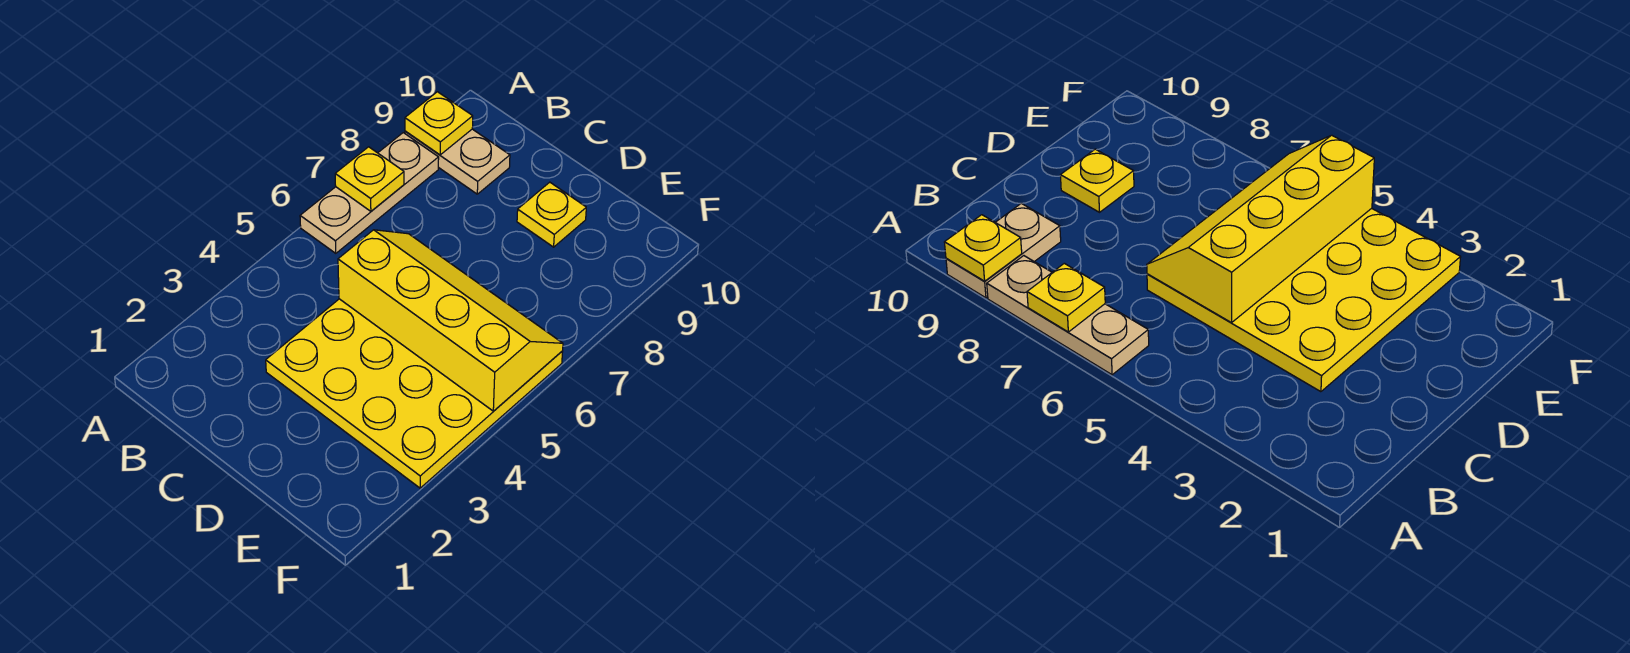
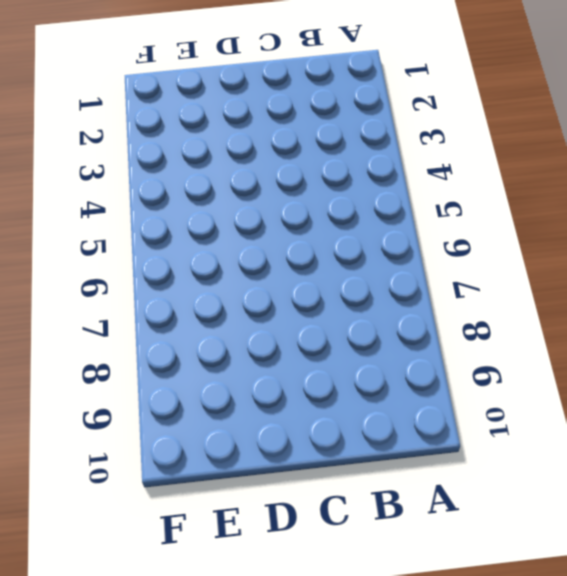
none -> tan plate A6:A8 level 1
none -> tan plate A9:B9 level 1

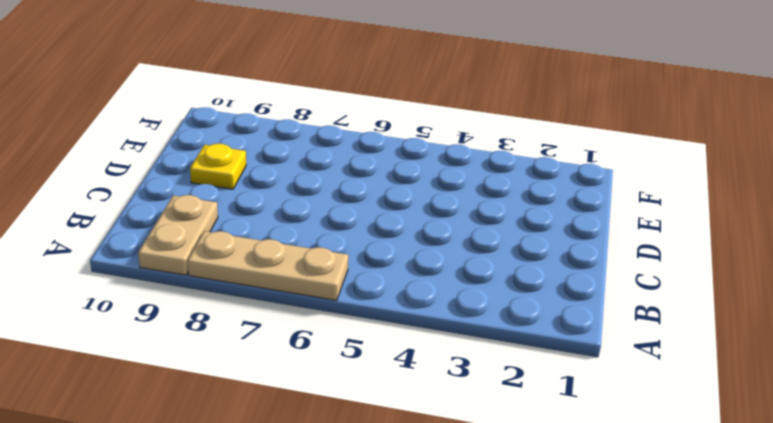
none -> yellow plate C3:F6 level 1
none -> yellow plate A7 level 2

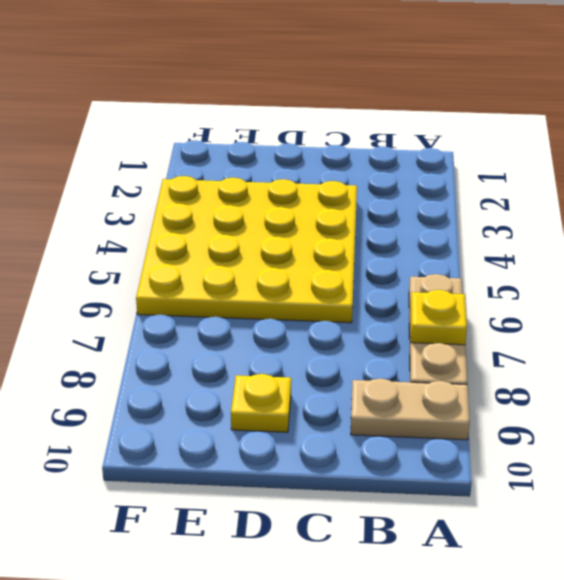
none -> yellow plate A9 level 2
none -> yellow slope C5:F6 level 2 top 5

